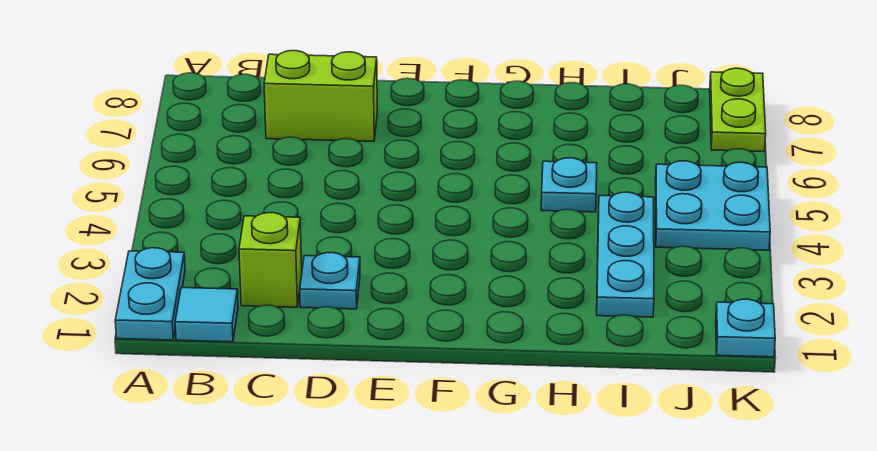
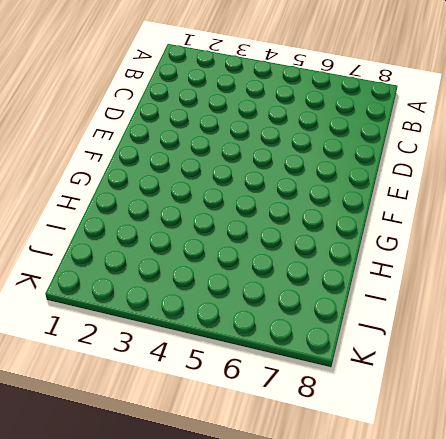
none -> cyan plate A1:A2 level 1
none -> cyan tile B1 level 1

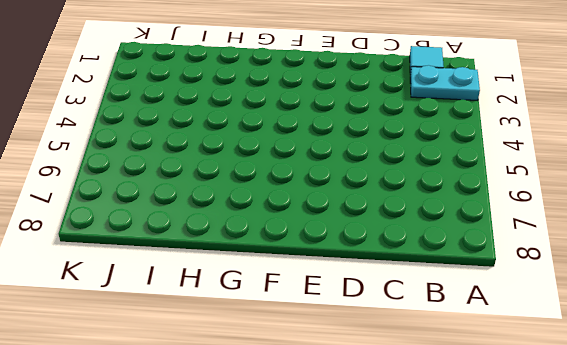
cyan plate A2:B2 level 1 -> cyan plate A1:A2 level 1
none -> lime brick C2 level 1
none -> lime brick C7:D7 level 1

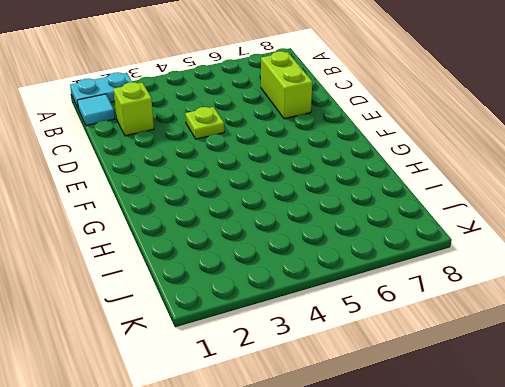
lime plate D4 level 1 -> none
none -> cyan plate D2 level 1
none -> cyan plate H5 level 1

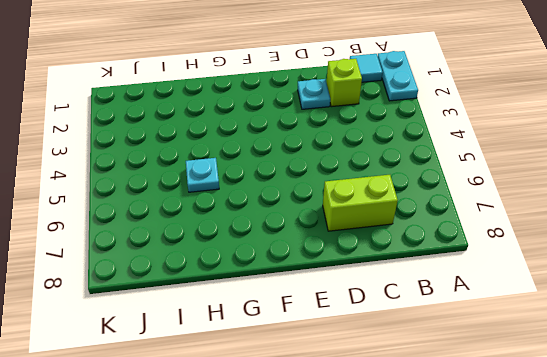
none -> cyan plate I2:I4 level 1
none -> cyan plate J4:K5 level 1

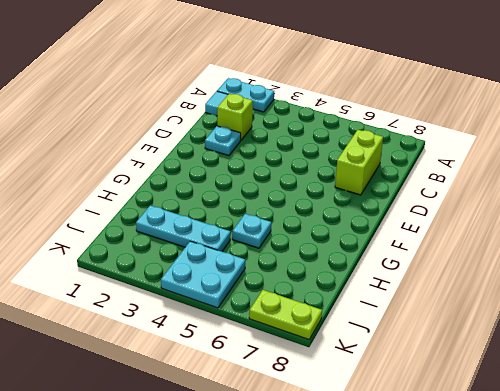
none -> cyan plate K1 level 1

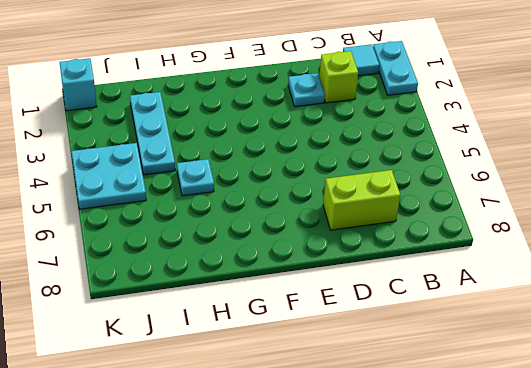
cyan brick K1 level 1 -> cyan plate K1 level 1
none -> lime plate K7:K8 level 1

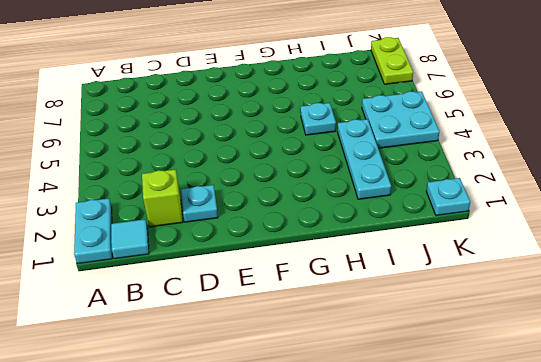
none -> lime brick C7:D7 level 1

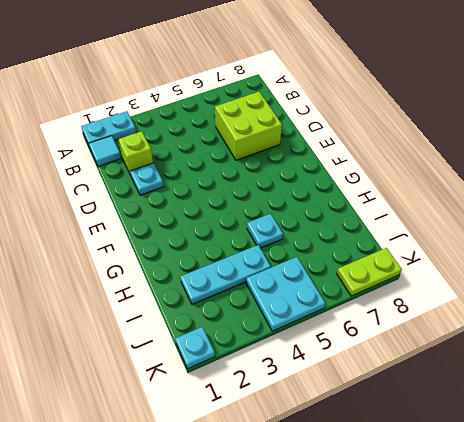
lime brick C6:D7 level 1 -> lime brick C7:D7 level 1

